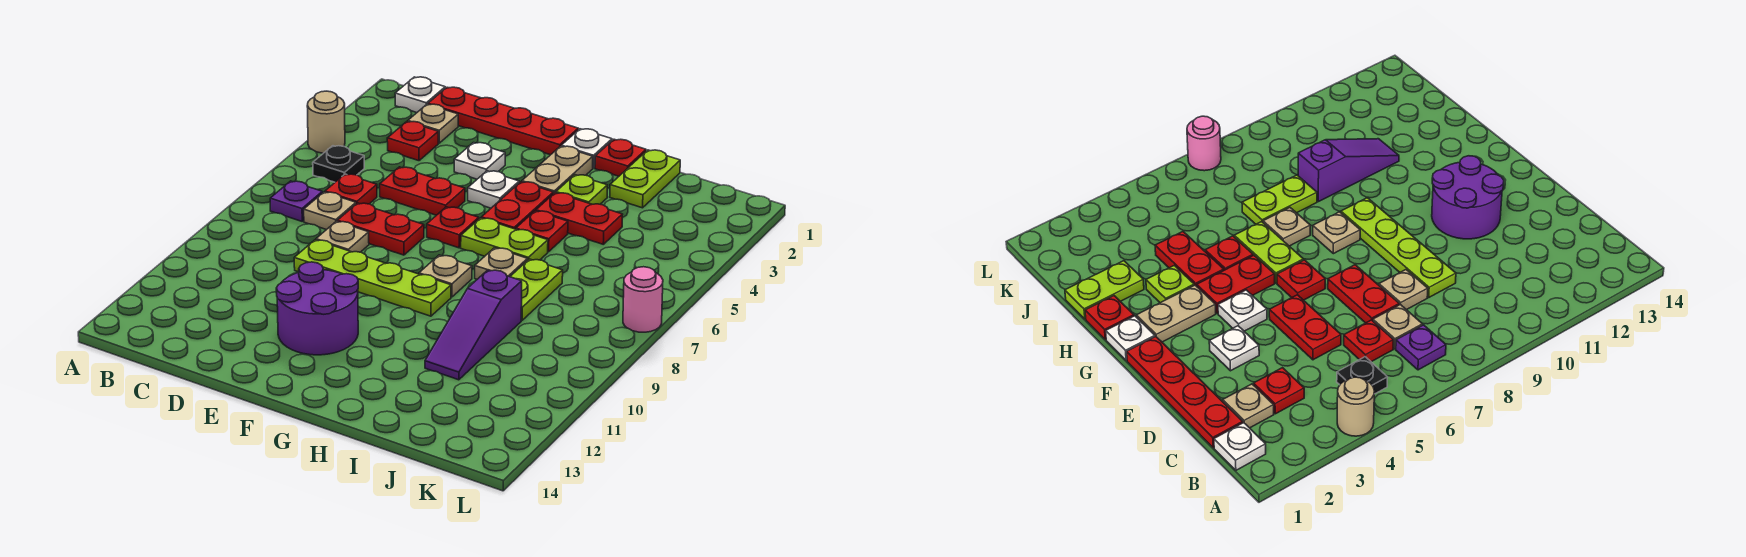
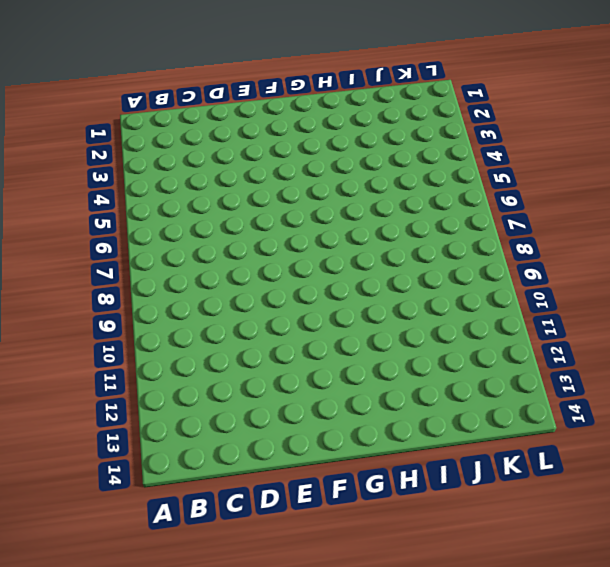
none -> tan round brick A4 level 1
none -> white plate B1 level 1
none -> black plate B5 level 1
none -> purple plate B7 level 1

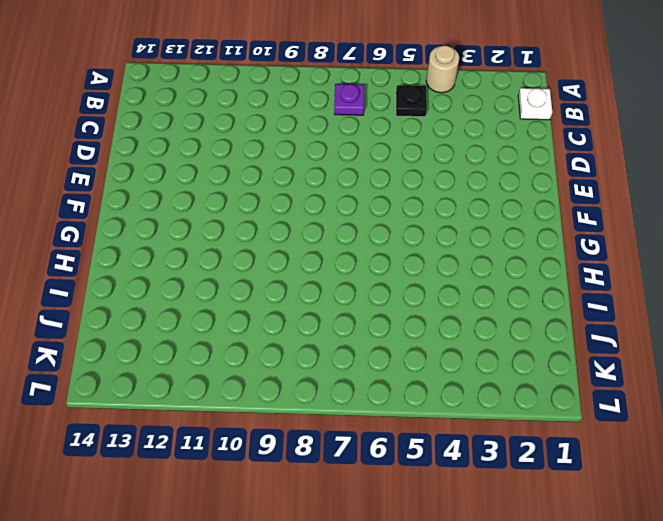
none -> red plate C1:F1 level 1
none -> tan plate C2 level 1
none -> red plate C3 level 1
none -> red plate C6 level 1

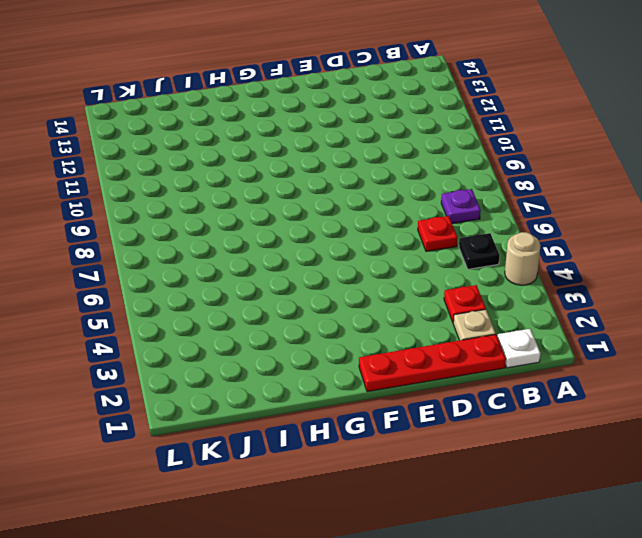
none -> tan plate C7 level 1
none -> red plate D5:E5 level 1
none -> red plate D7:E7 level 1
none -> tan plate D8 level 1

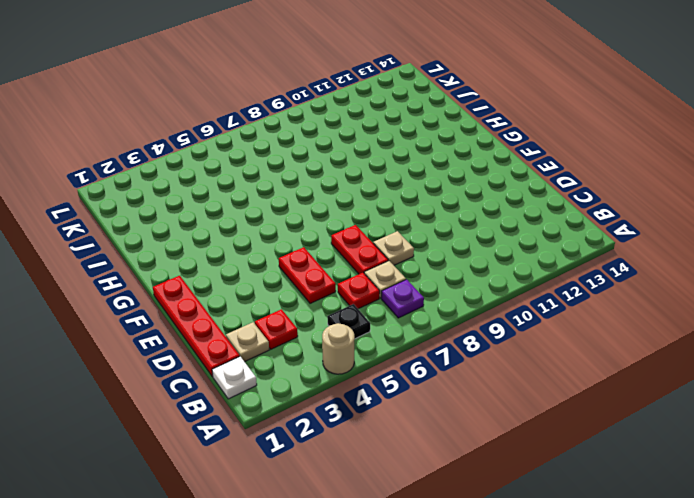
none -> lime plate D9:G9 level 1
none -> white plate E3 level 1
none -> purple round brick E11:F12 level 1
none -> white plate F4 level 1

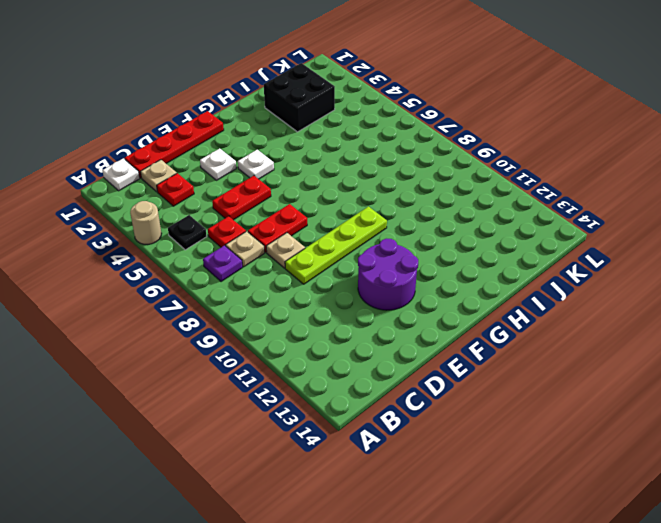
black brick I2:J3 level 1 -> lime plate I1:I2 level 1
none -> red plate F6 level 1
none -> white plate G1 level 1
none -> tan plate G2:G3 level 1
none -> red plate G4:G5 level 1

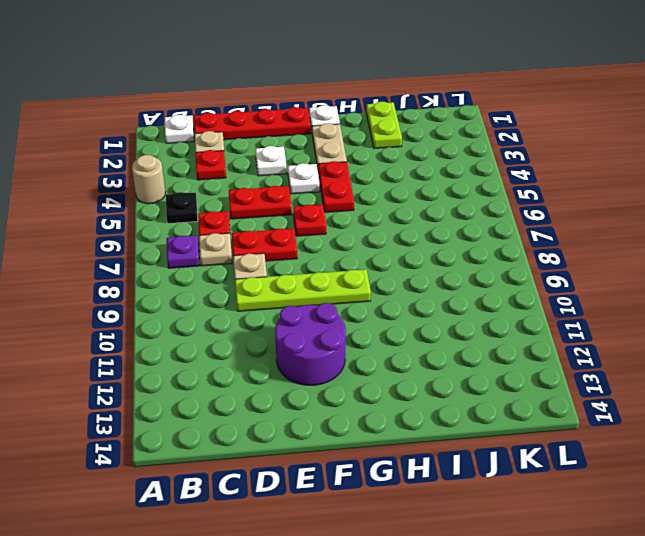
none -> lime plate G6:H6 level 1
none -> tan plate G8 level 1
none -> red plate H1 level 1
none -> lime plate H3 level 1

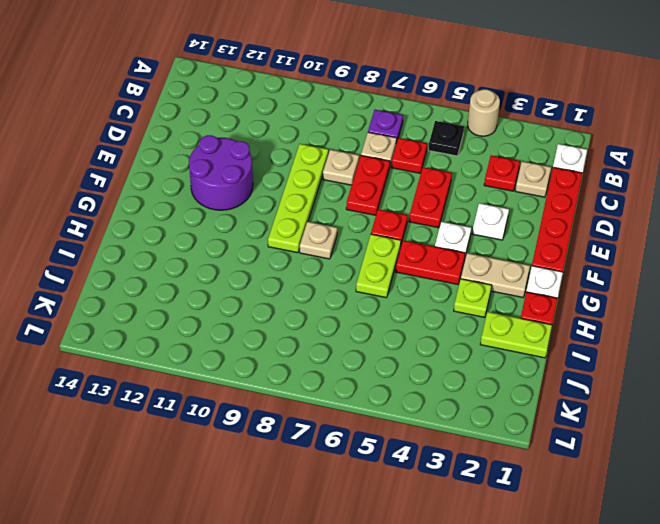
none -> red plate H4:I4 level 1
none -> red plate H5 level 1
none -> tan plate H7 level 1
none -> lime plate I7:I8 level 1

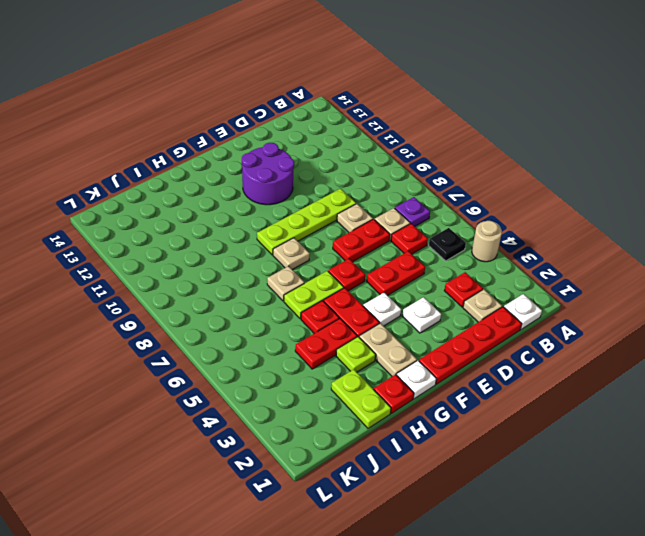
none -> lime plate I7:I8 level 1
none -> purple slope I9:I11 level 1 top 9
none -> pink round brick L7 level 1

